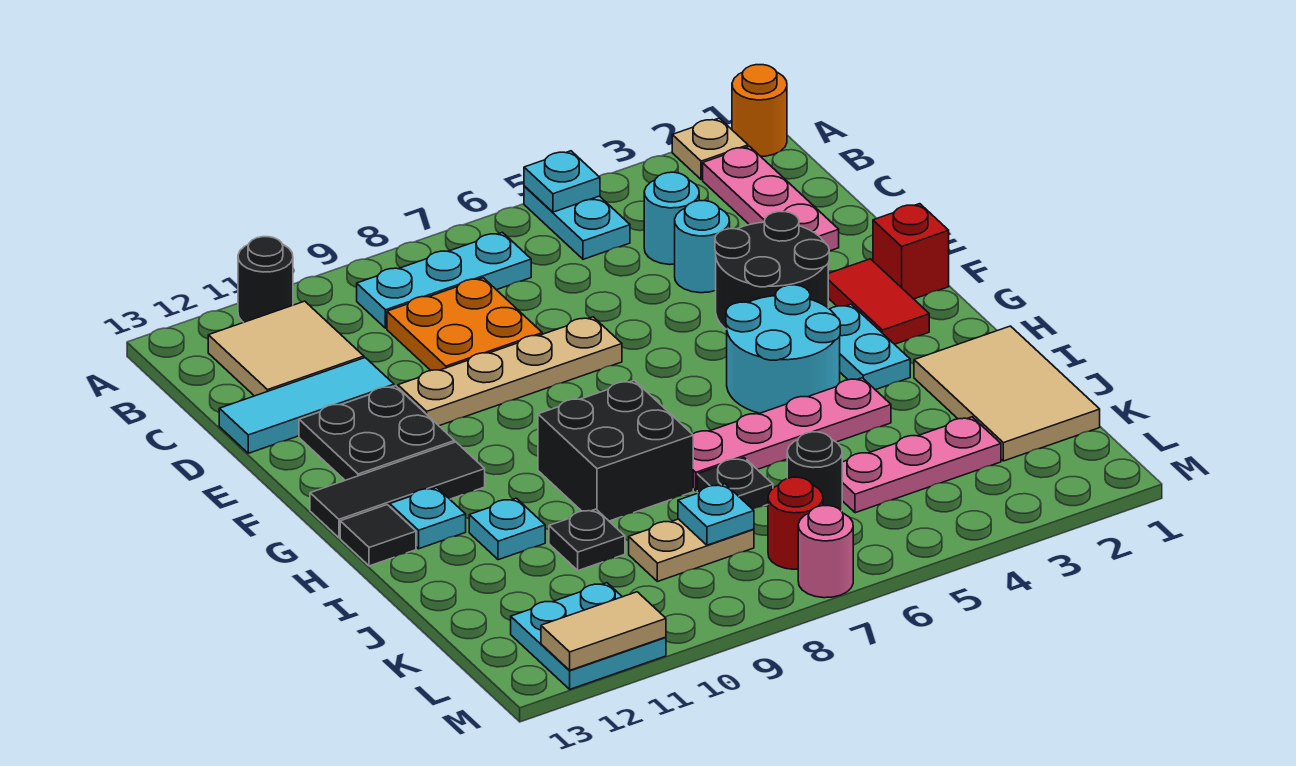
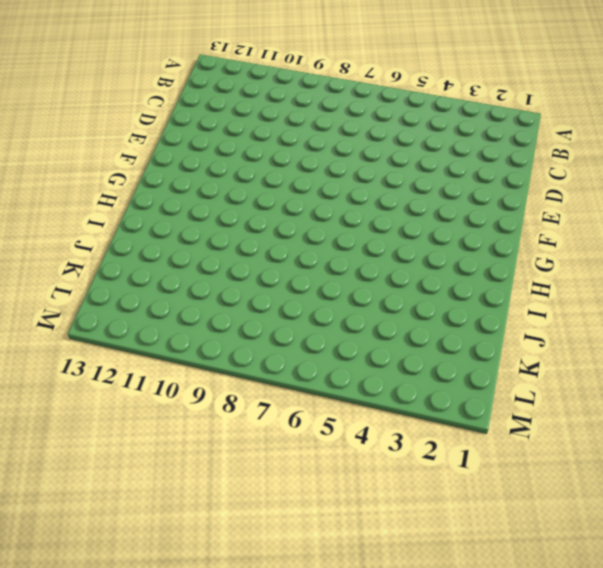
none -> orange round brick A1 level 1
none -> tan plate A2 level 1
none -> cyan plate A5:B5 level 1
none -> black round brick A11 level 1

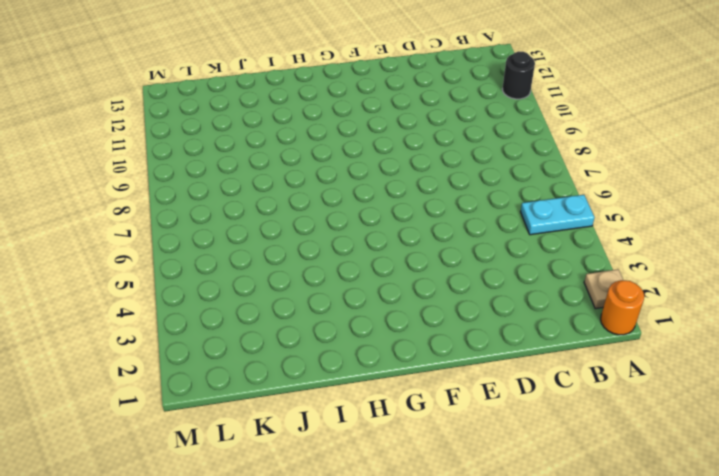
none -> pink plate B2:D2 level 1
none -> cyan plate B7:B9 level 1
none -> tan tile B11:C12 level 1
none -> cyan round brick C4 level 1

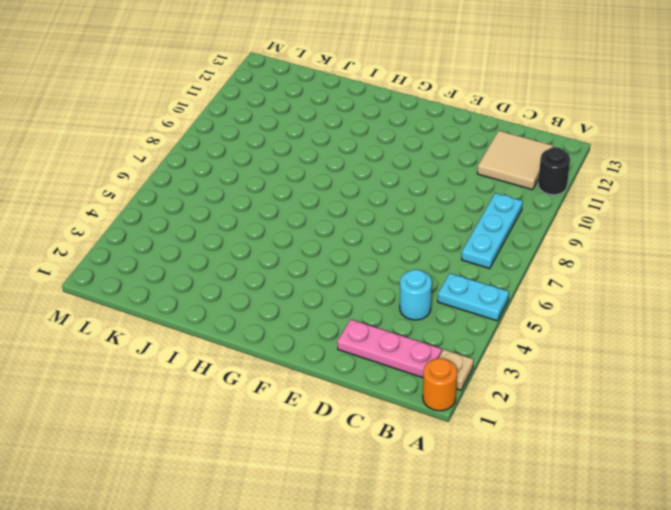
none -> orange plate C8:D9 level 1
none -> cyan round brick D4 level 1
none -> cyan tile D11:D13 level 1
none -> black round brick E3:F4 level 1

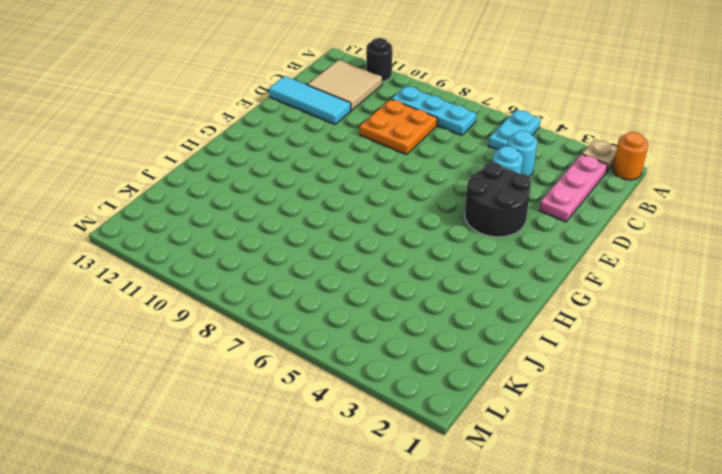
none -> tan plate E7:E10 level 1
none -> black plate E11:F12 level 1
none -> red brick F1 level 1
none -> red tile F2:G2 level 1

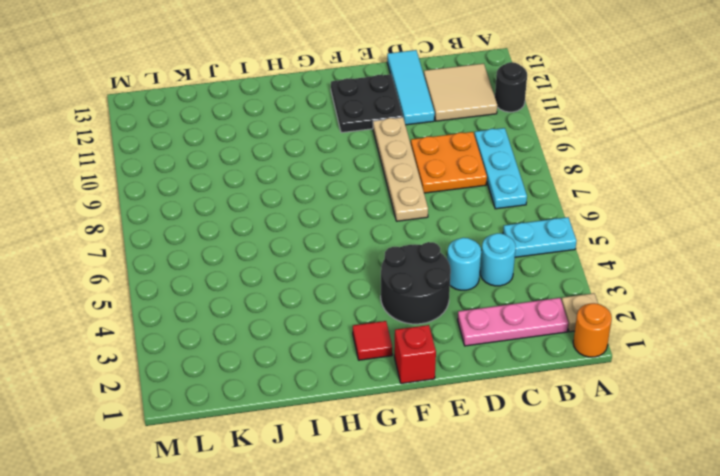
red tile G2 level 1 -> red tile F2:G2 level 1
none -> cyan plate G3:H3 level 1
none -> cyan round brick G4:H5 level 1
none -> black tile G11:G13 level 1
none -> black brick H8:I9 level 1

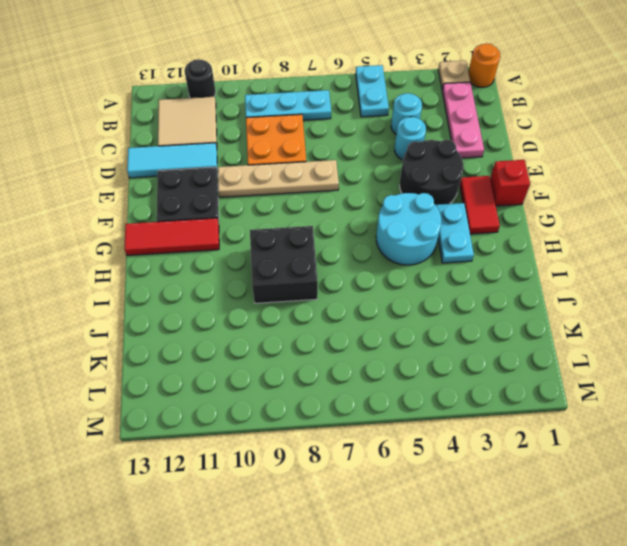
red tile G11:G13 level 1 -> black tile G11:G13 level 1
none -> cyan plate H12 level 1
none -> black tile H13 level 1
none -> tan tile I1:K2 level 1
none -> pink plate I4:I7 level 1

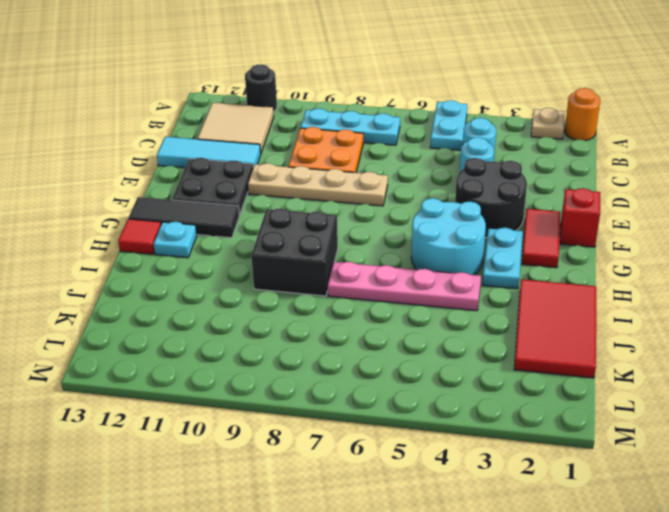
red tile H13 level 1 -> black tile H13 level 1
red tile I1:K2 level 1 -> tan tile I1:K2 level 1
none -> pink plate B2:D2 level 1
none -> cyan plate I11 level 1
none -> black plate J7 level 1
none -> black plate J10 level 1

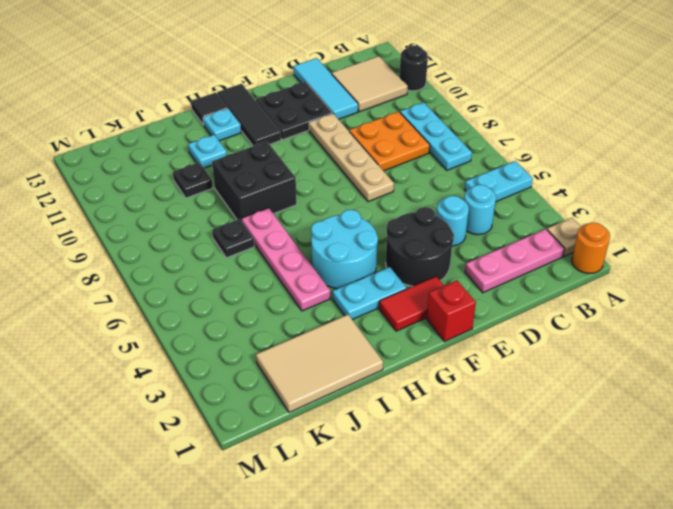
none -> pink plate K3:K5 level 1
none -> black round brick K6 level 1
none -> tan plate K8:K9 level 1
none -> red round brick L7 level 1

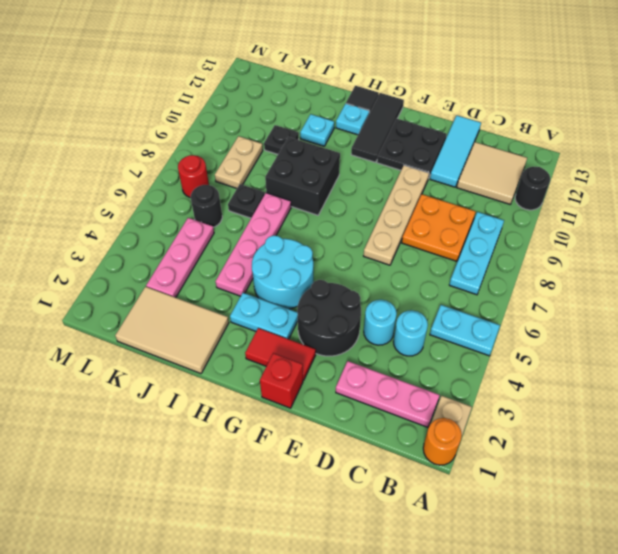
none -> cyan plate L11:M12 level 1
none -> pink round brick M7 level 1
none -> cyan plate A5 level 2
none -> cyan plate K8 level 2

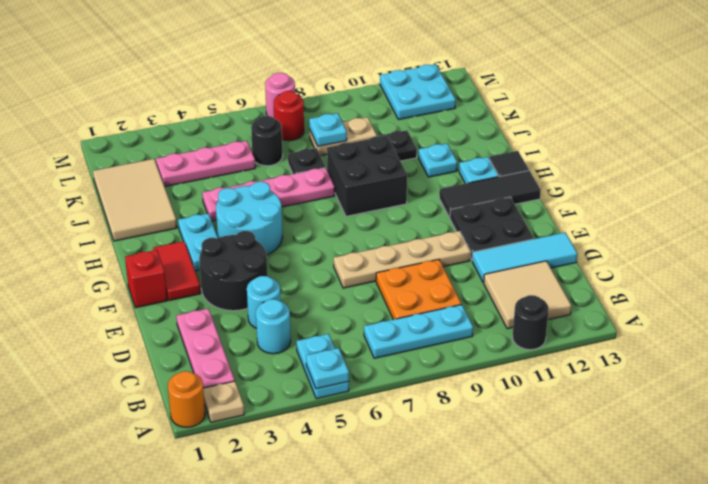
none -> tan tile M11:M12 level 2

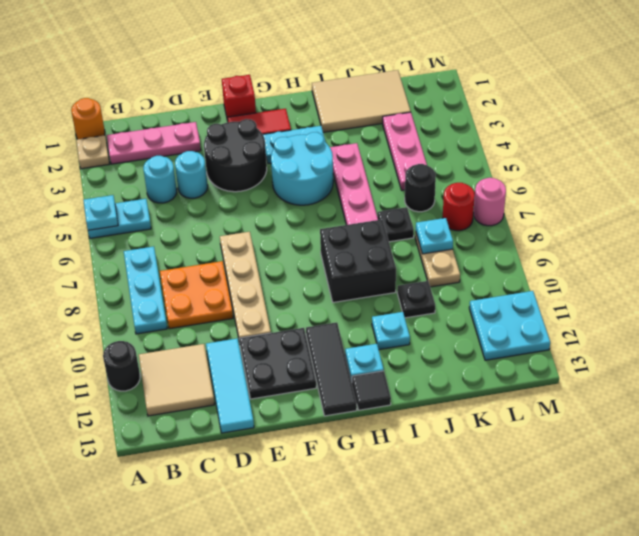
none -> tan tile M11:M12 level 2

